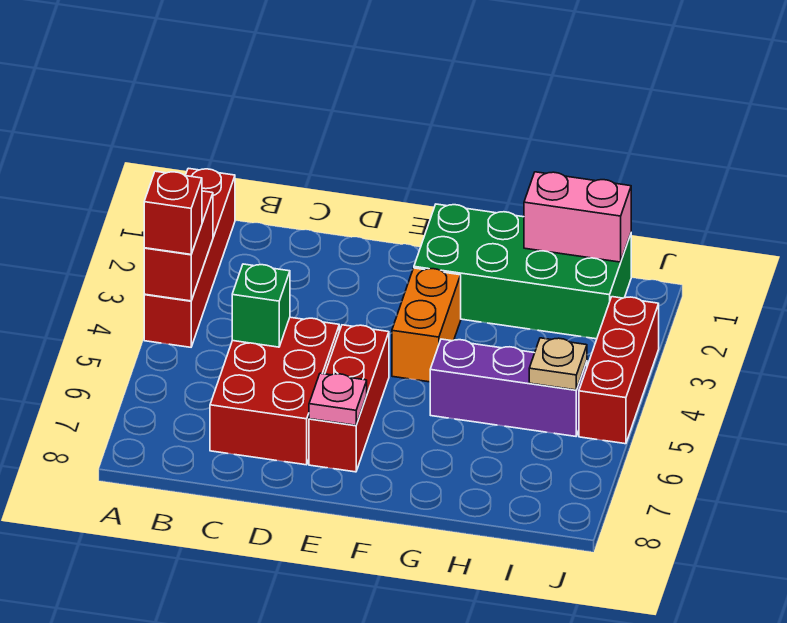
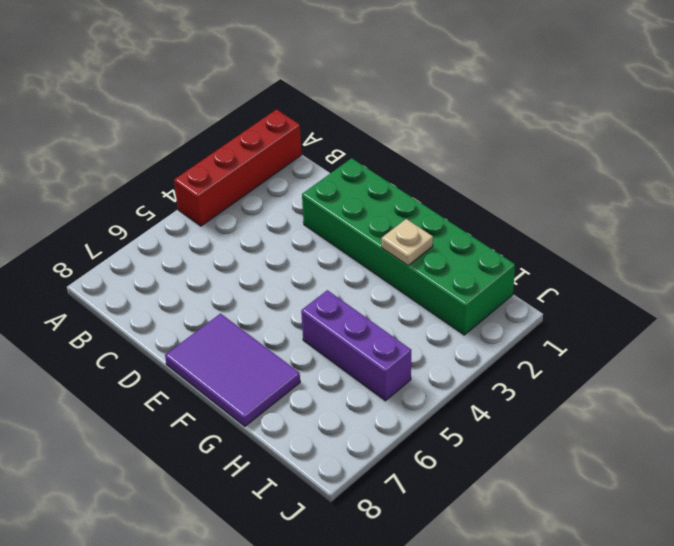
green brick D1:I2 level 1 -> green brick F1:I2 level 1
purple tile E7:G8 level 1 -> red brick E5:E7 level 1
tan plate G2 level 2 -> tan plate I5 level 2
none -> red brick C5:D7 level 1
none -> orange brick F3:F4 level 1
none -> red brick J3:J5 level 1

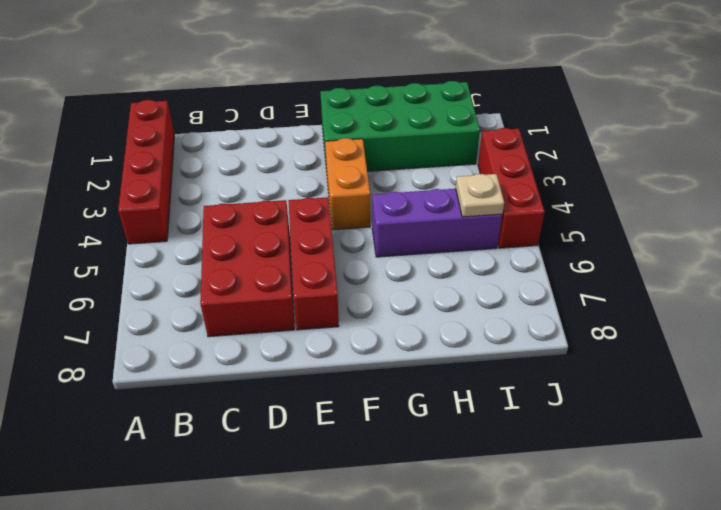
none -> red brick A3:A4 level 2
none -> green brick C5 level 2
none -> pink plate E7 level 2

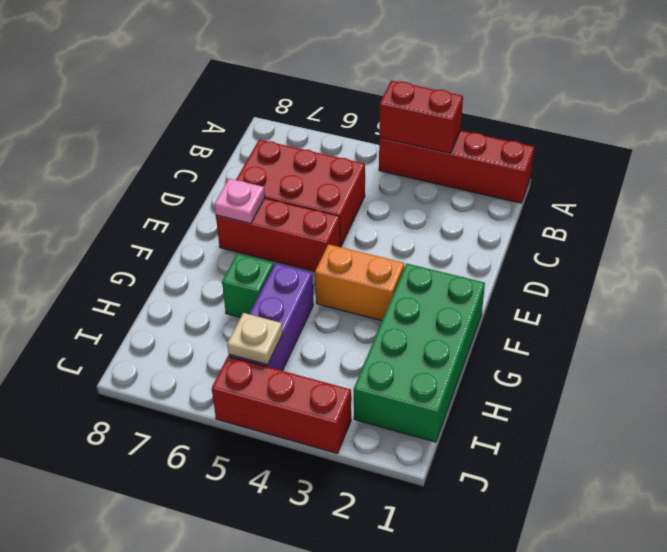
green brick G6 level 1 -> green brick C5 level 2
none -> pink brick H1:I1 level 2
none -> red brick A4 level 3

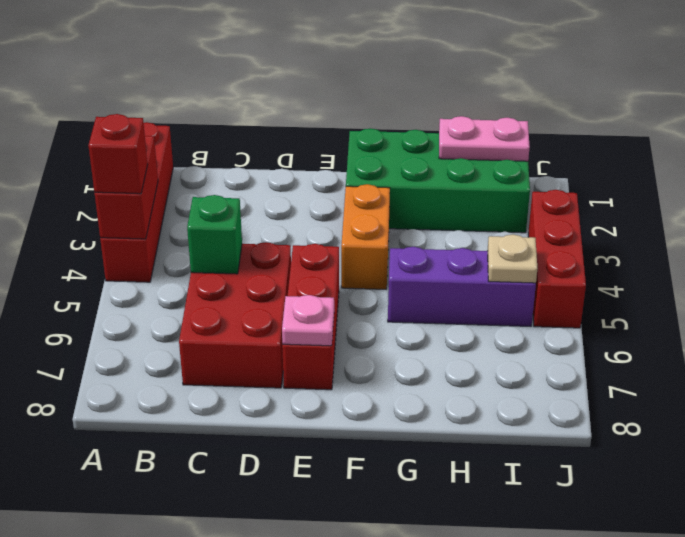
pink plate H1:I1 level 2 -> pink brick H1:I1 level 2

